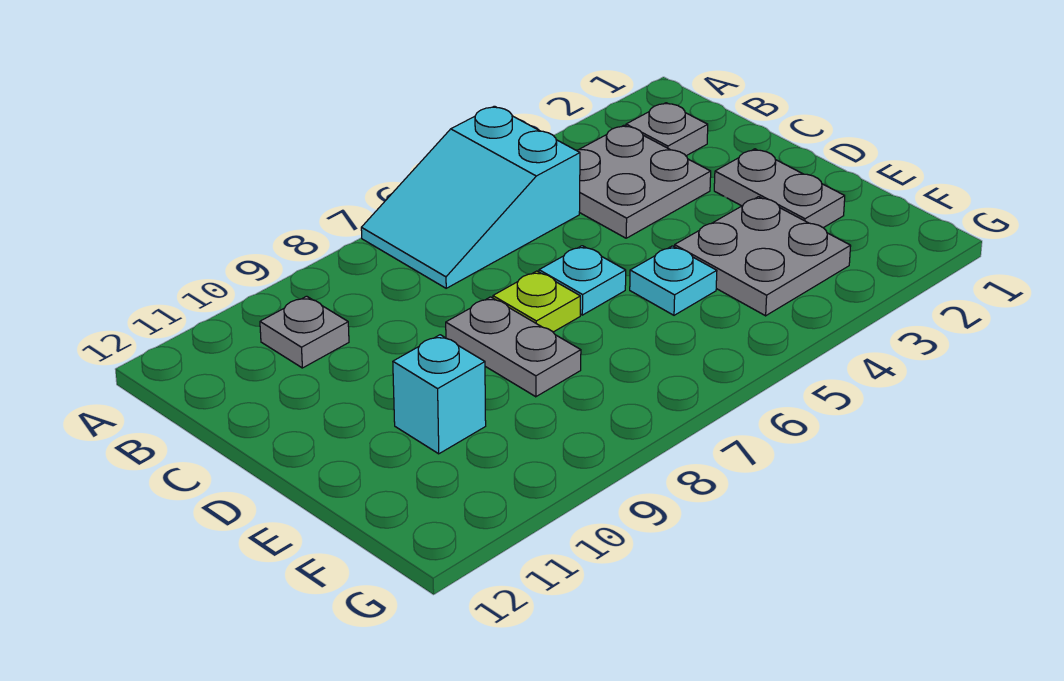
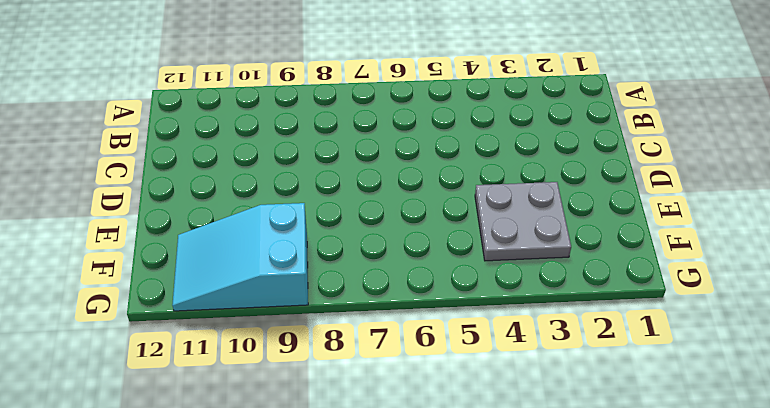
cyan slope F9:G11 level 1 top 9 -> cyan slope A5:B7 level 1 top 5
none -> grey plate B2 level 1
none -> grey plate B3:C4 level 1

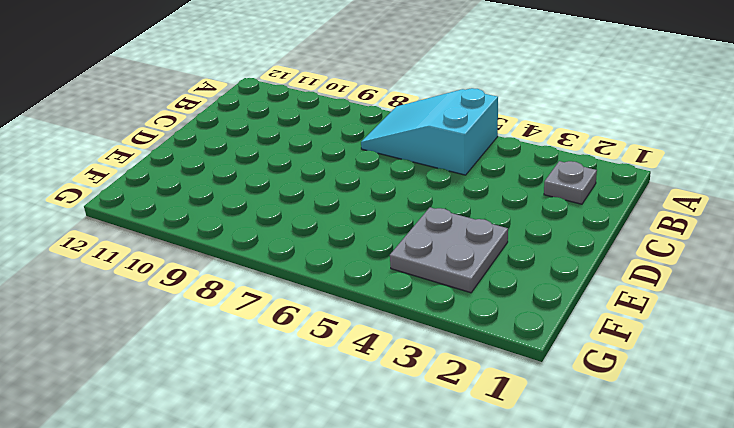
none -> grey plate B3:C4 level 1
none -> grey plate B10 level 1

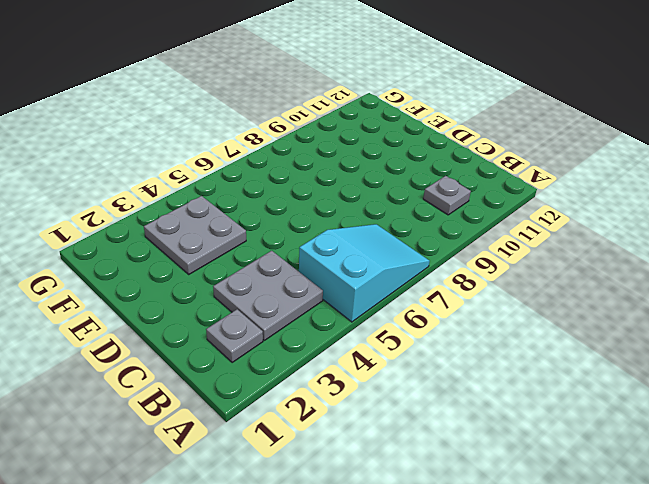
none -> grey plate D2:E2 level 1
none -> cyan plate D6 level 1

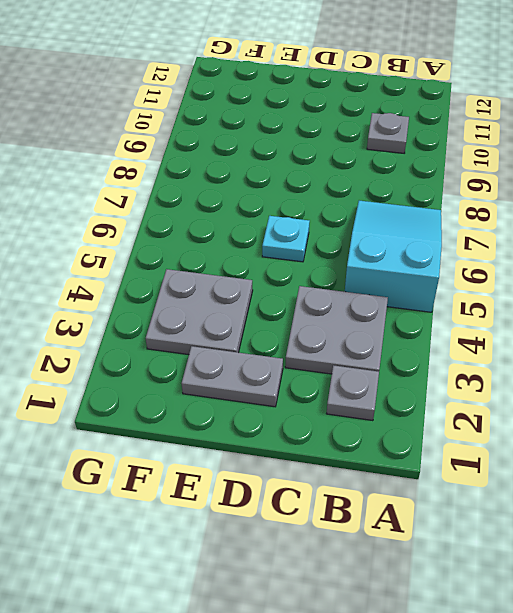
none -> lime plate D7 level 1
none -> grey plate D8:E8 level 1

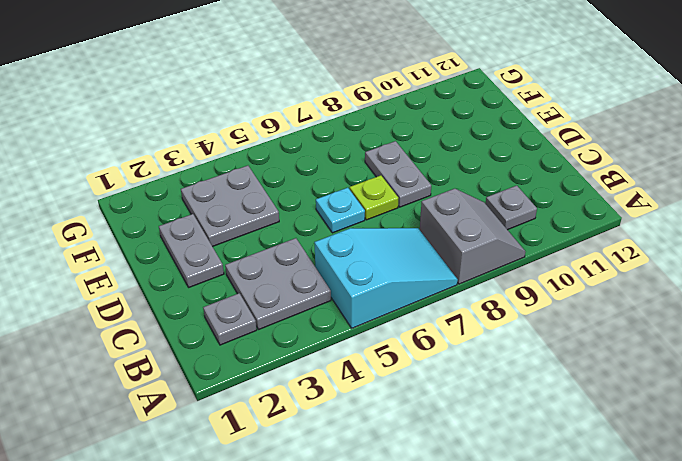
grey slope A8:B9 level 1 top 8 -> none
none -> cyan plate E5 level 1
none -> cyan brick E10 level 1

